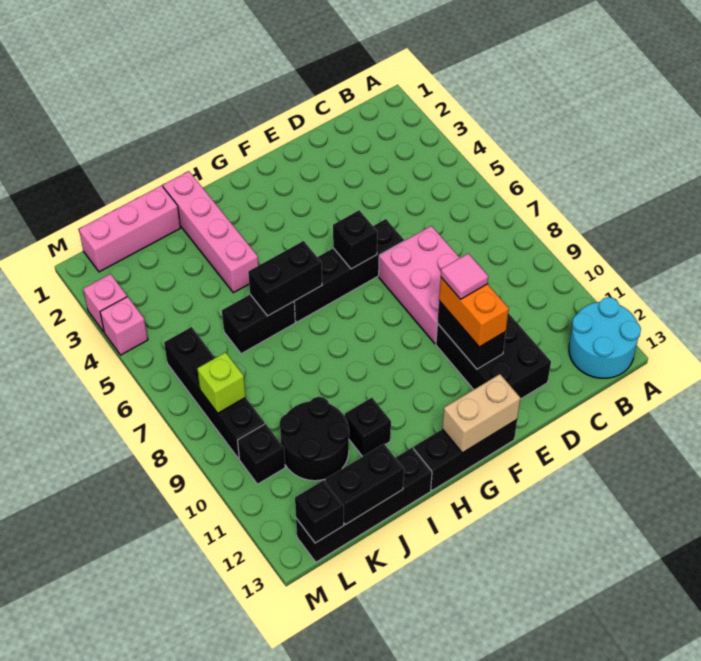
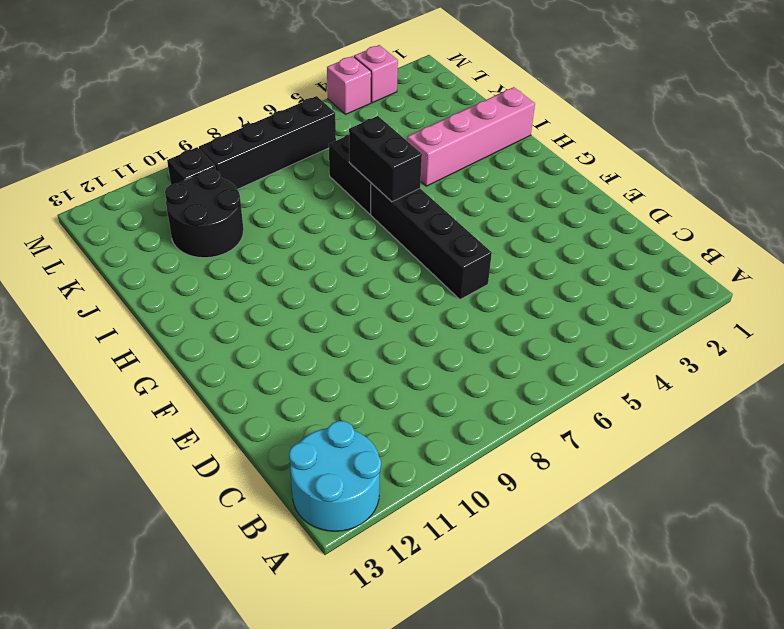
none -> pink brick D7:E9 level 1
none -> black brick D10:E12 level 1
none -> black brick F13:H13 level 1

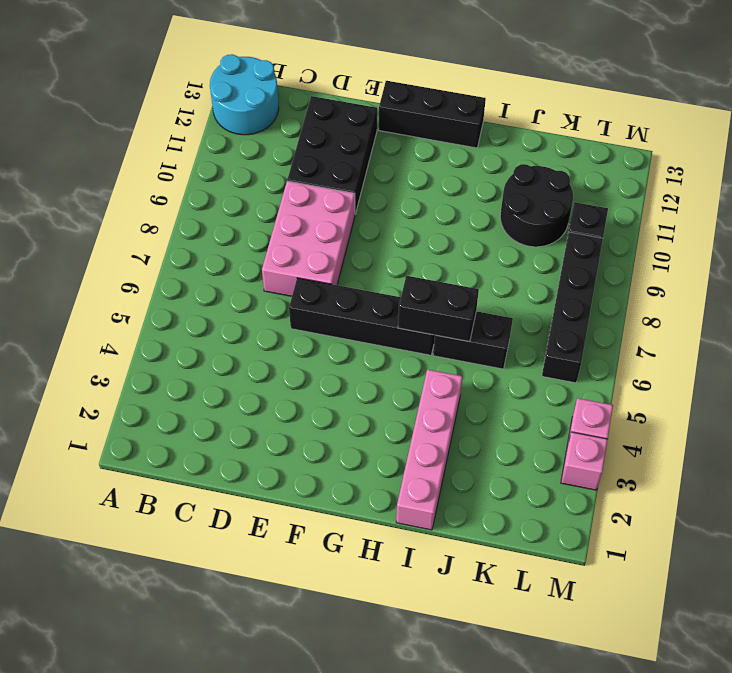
none -> black brick I11 level 1
none -> black brick I13:L13 level 1
none -> pink brick J1:L1 level 1

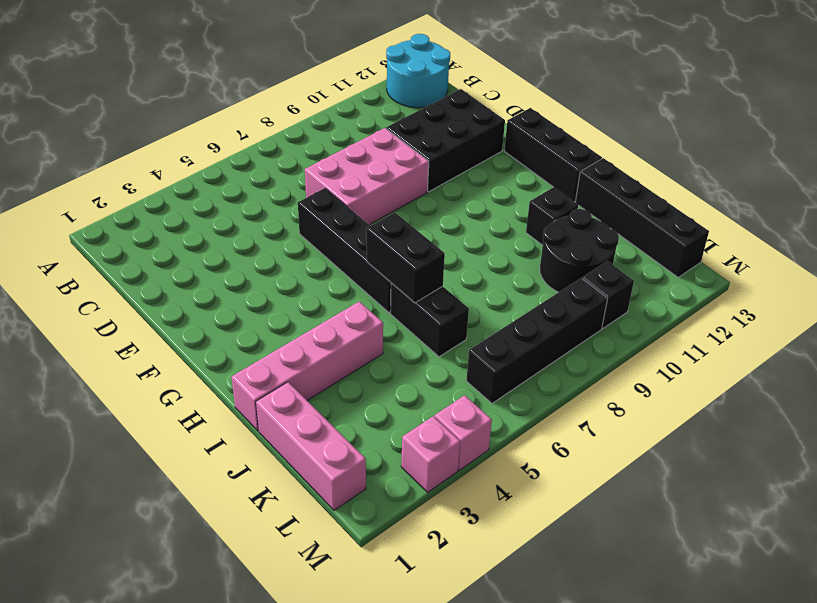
none -> black brick E10:E11 level 2
none -> black brick F6 level 2
none -> tan brick F13:G13 level 2

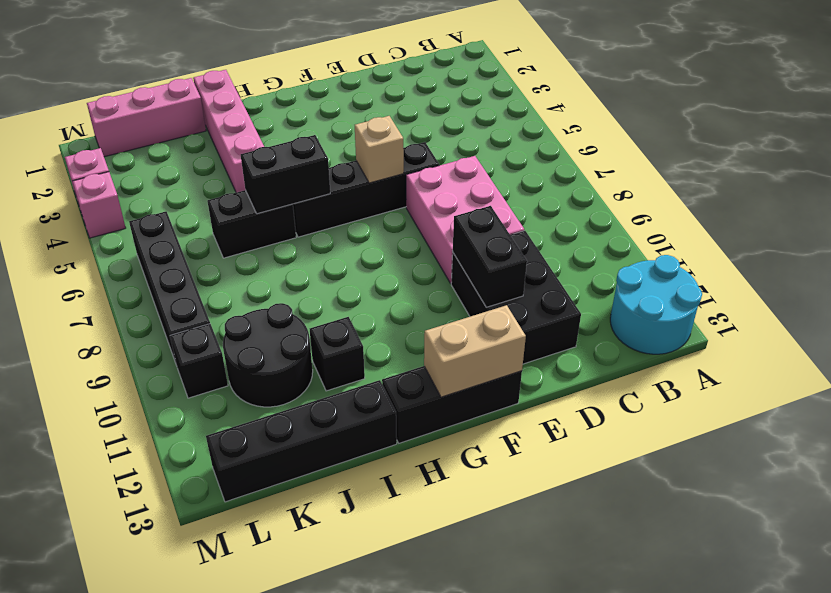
tan brick F6 level 2 -> black brick F6 level 2
none -> black brick J13:K13 level 2
none -> lime brick L8 level 2
none -> black brick L13 level 2

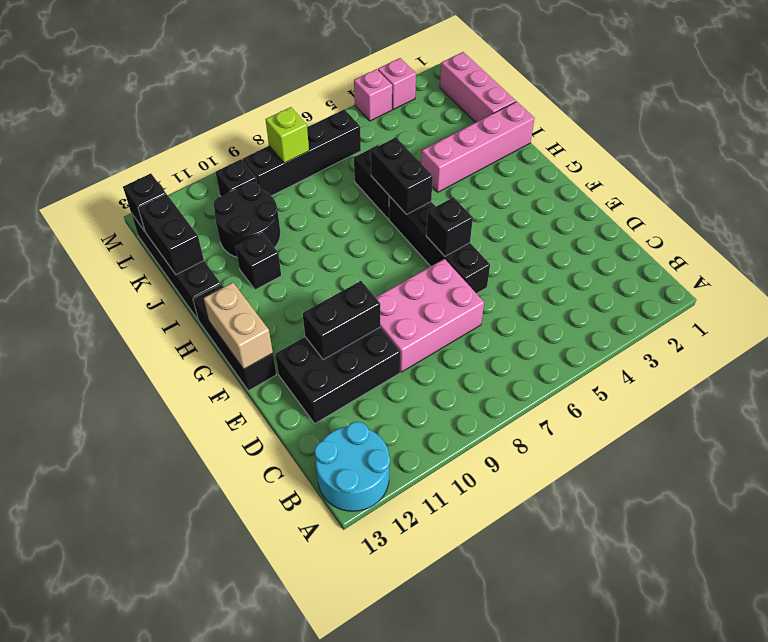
none -> orange brick E10:E11 level 3
none -> pink tile E10 level 4

